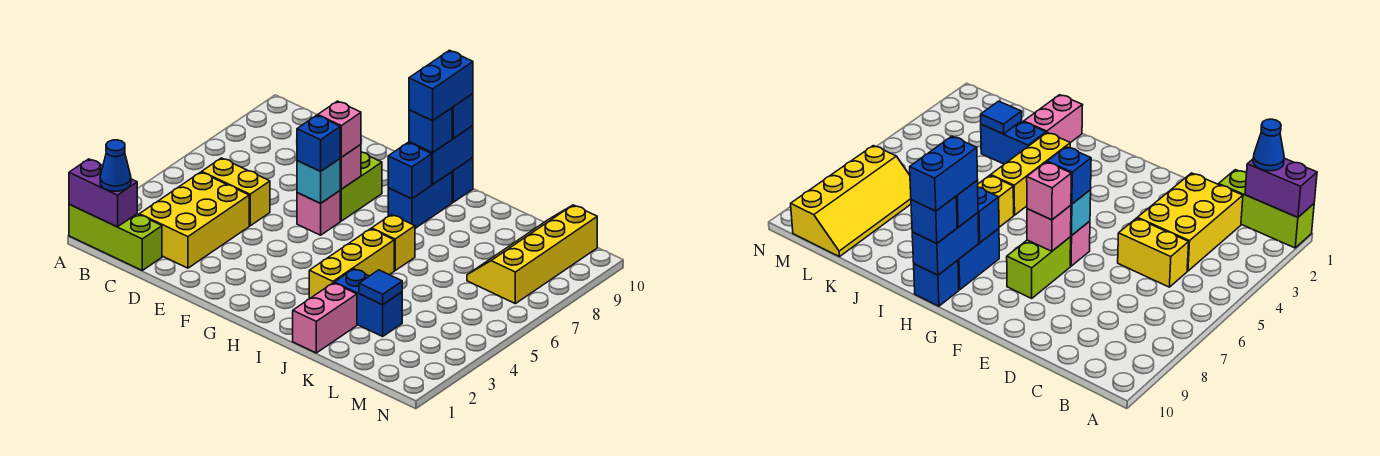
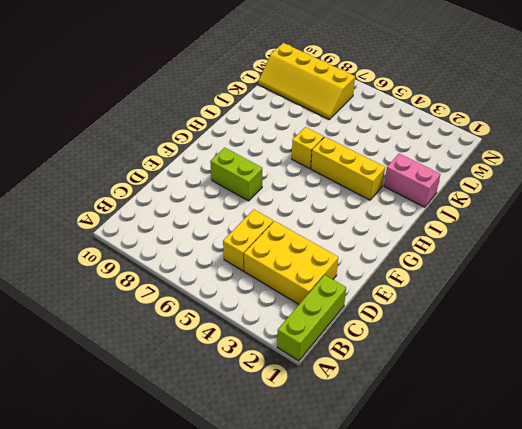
none -> pink brick F6 level 1
none -> blue brick H8:H9 level 1
none -> blue brick H10 level 1

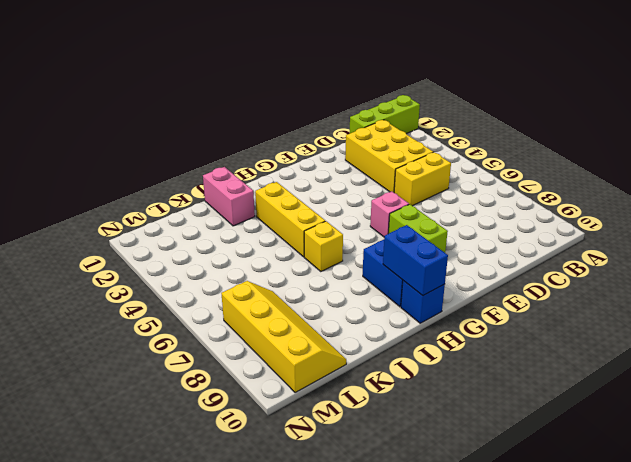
none -> blue brick J3:K3 level 1
none -> purple brick A1:B1 level 2
none -> cyan brick F6 level 2

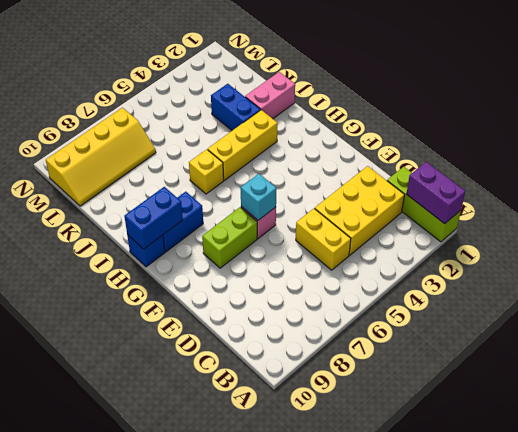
none -> pink brick F7 level 2
none -> blue brick H8 level 2
none -> blue tile K3 level 2

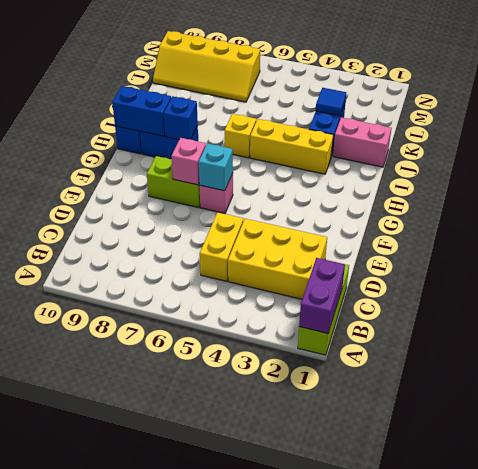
none -> blue cone B1 level 3
none -> blue brick F6 level 3
none -> pink brick F7 level 3

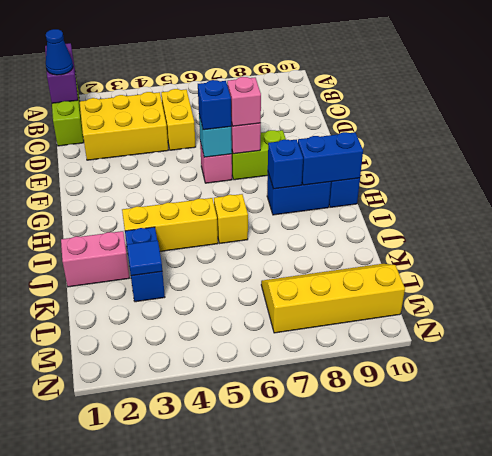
none -> blue brick H9 level 3
none -> blue brick H10 level 3
none -> blue brick H9:H10 level 4

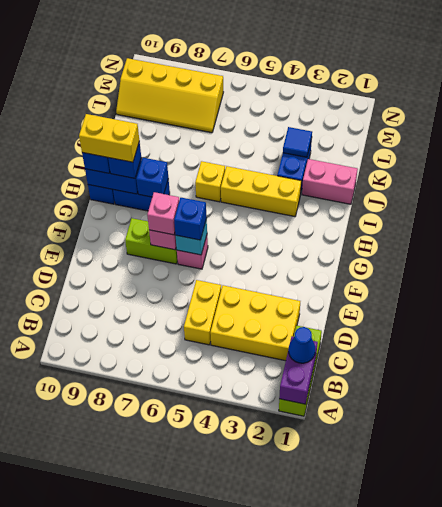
yellow brick H9:H10 level 4 -> blue brick H9:H10 level 4

